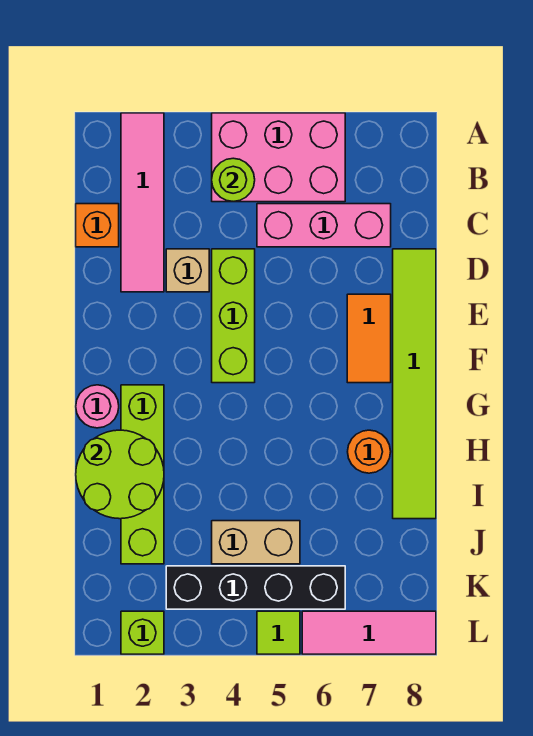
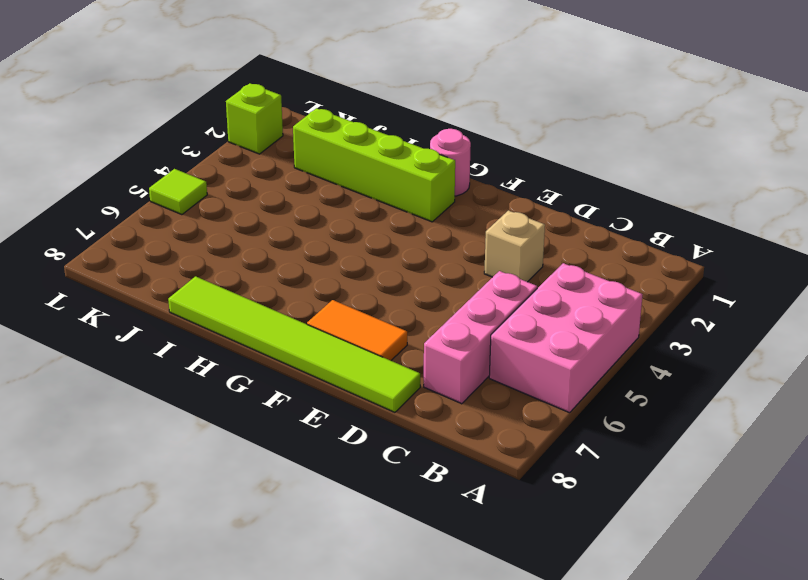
none -> pink tile A2:D2 level 1
none -> orange brick C1 level 1
none -> lime brick D4:F4 level 1

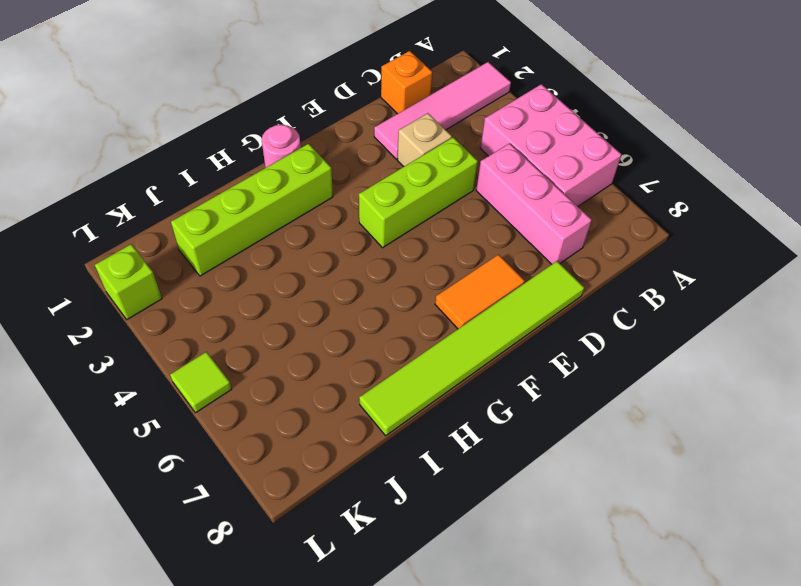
none -> orange round brick H7 level 1
none -> tan brick J4:J5 level 1
none -> black brick K3:K6 level 1

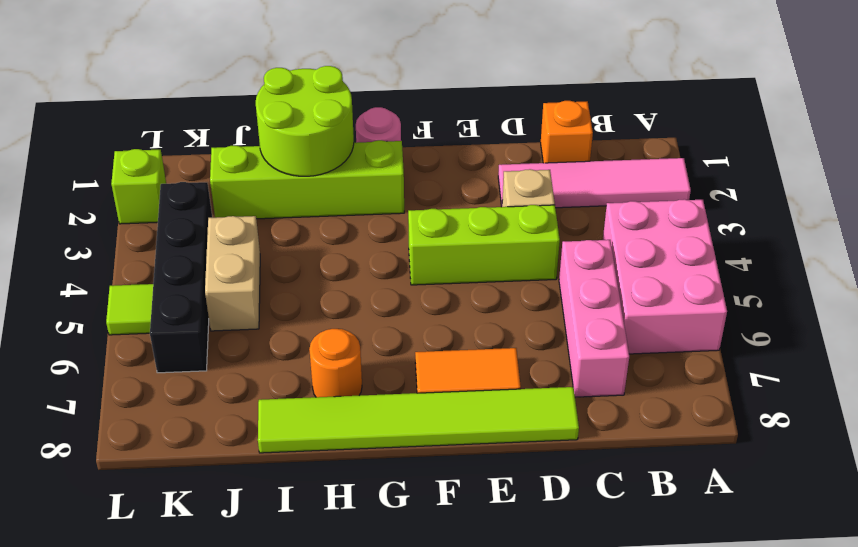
none -> pink tile L6:L8 level 1
none -> lime round brick B4 level 2

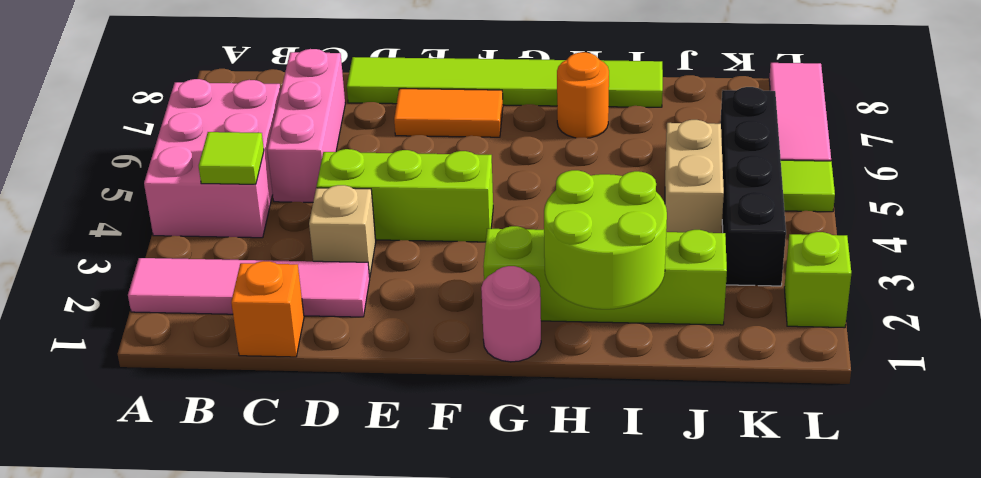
lime tile B4 level 2 -> lime round brick B4 level 2

